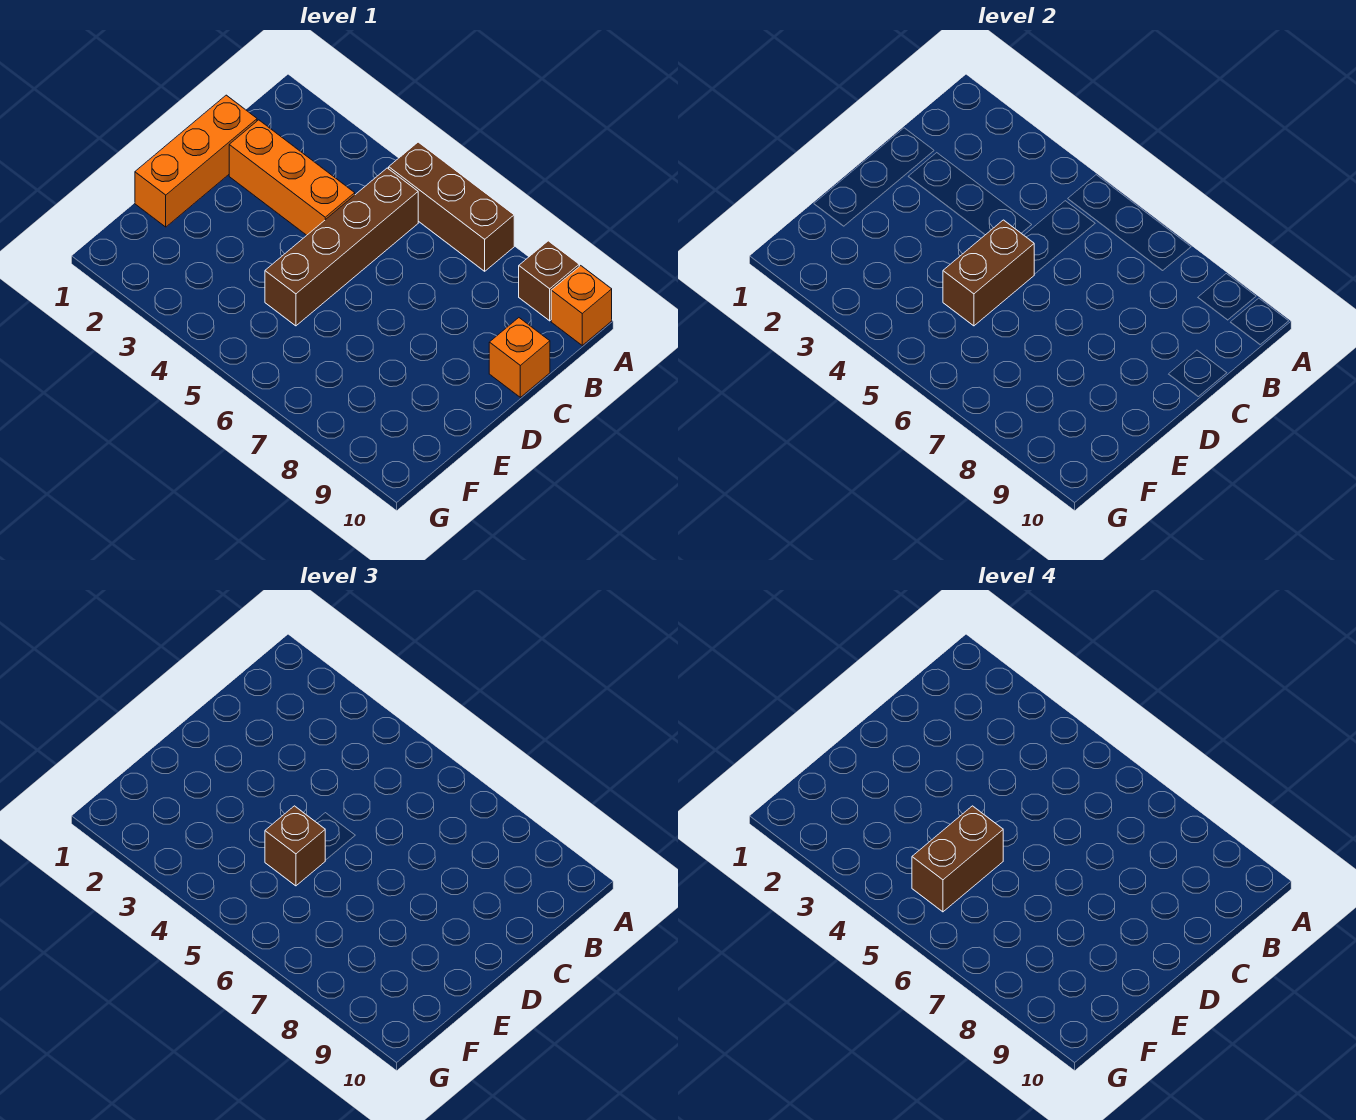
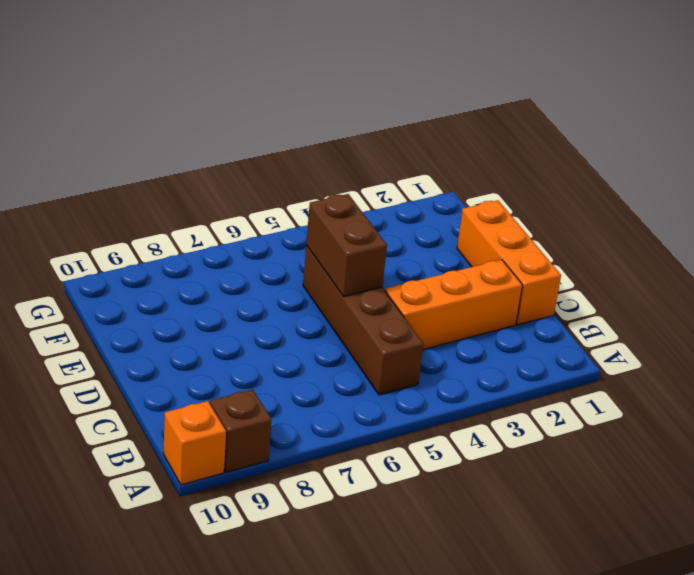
none -> brown brick A5:A7 level 1
none -> orange brick C10 level 1

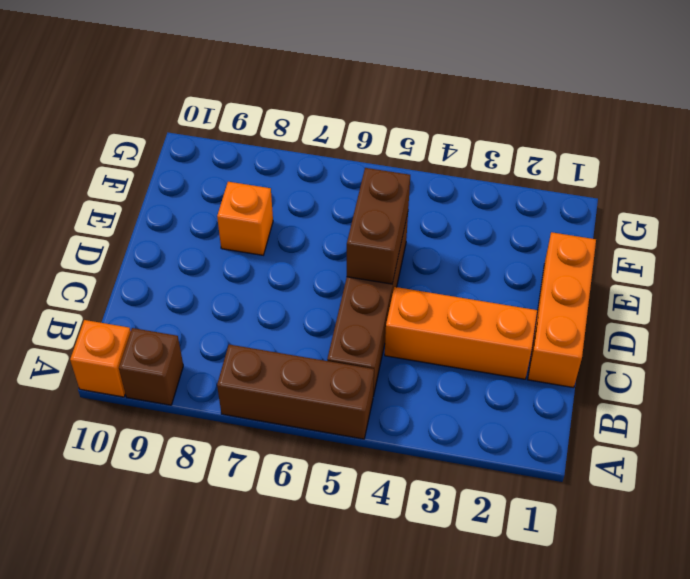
orange brick E8 level 1 -> orange brick C10 level 1
none -> brown brick E5 level 3
none -> brown brick E5:F5 level 4

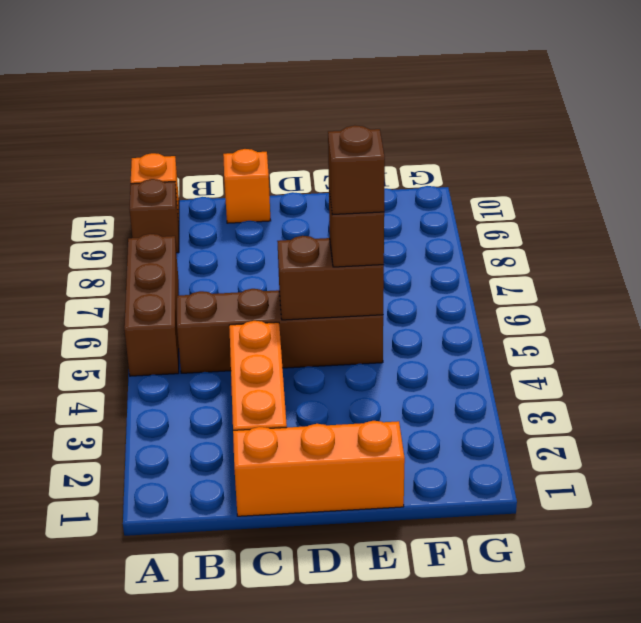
brown brick E5 level 4 -> brown brick E5:F5 level 4

